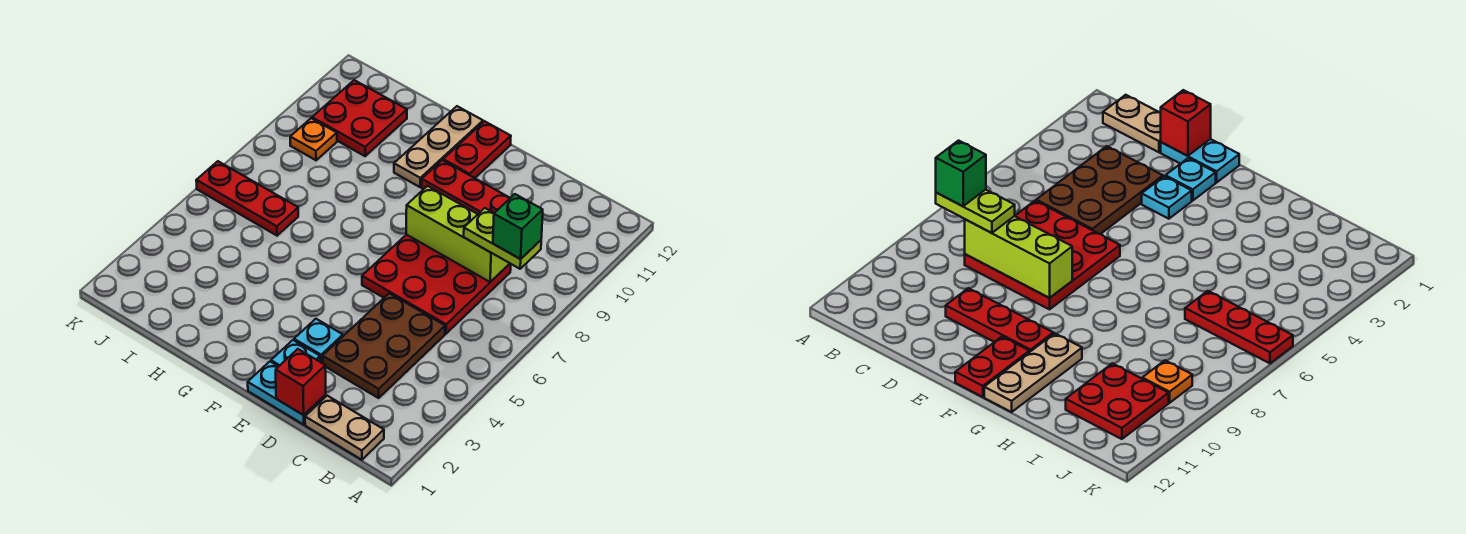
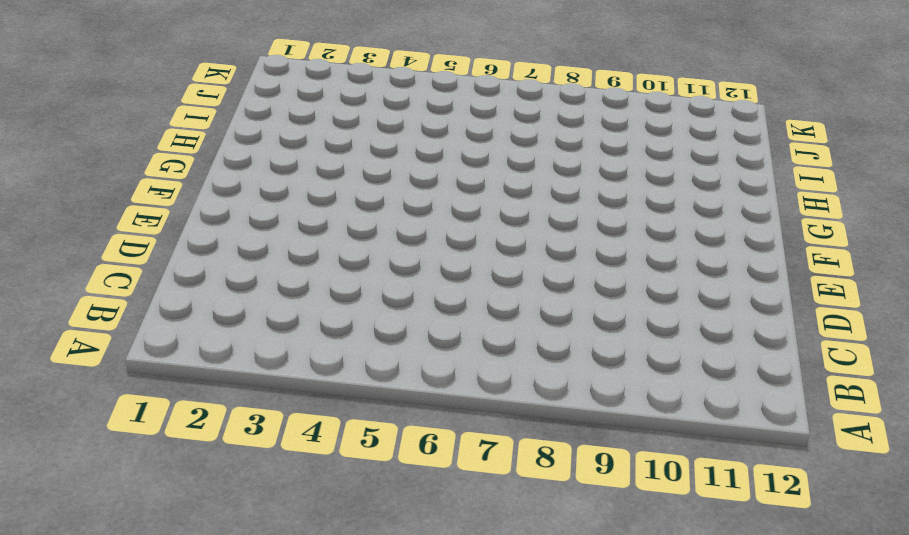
none -> tan plate B1:C1 level 1
none -> brown plate C3:D5 level 1
none -> red plate C6:E8 level 1

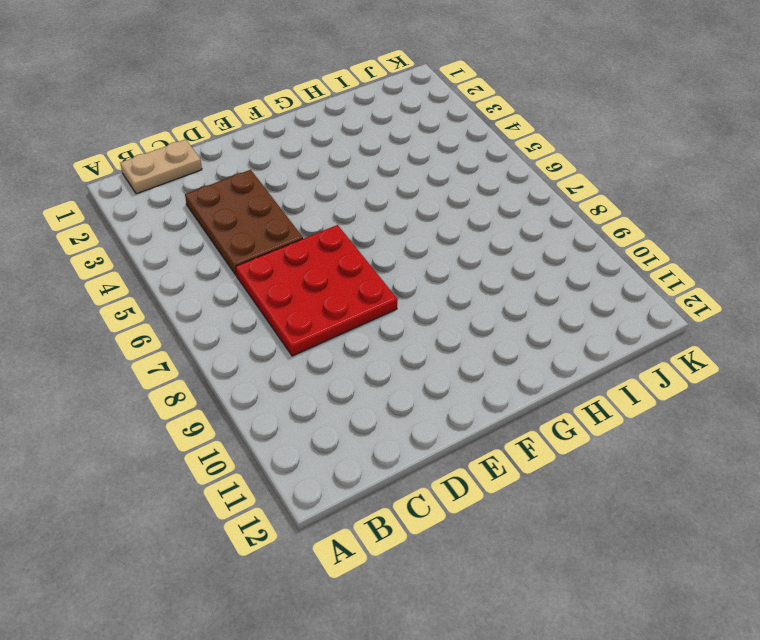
none -> cyan plate D1:E1 level 1
none -> red plate D10:F10 level 1
none -> cyan plate E2 level 1

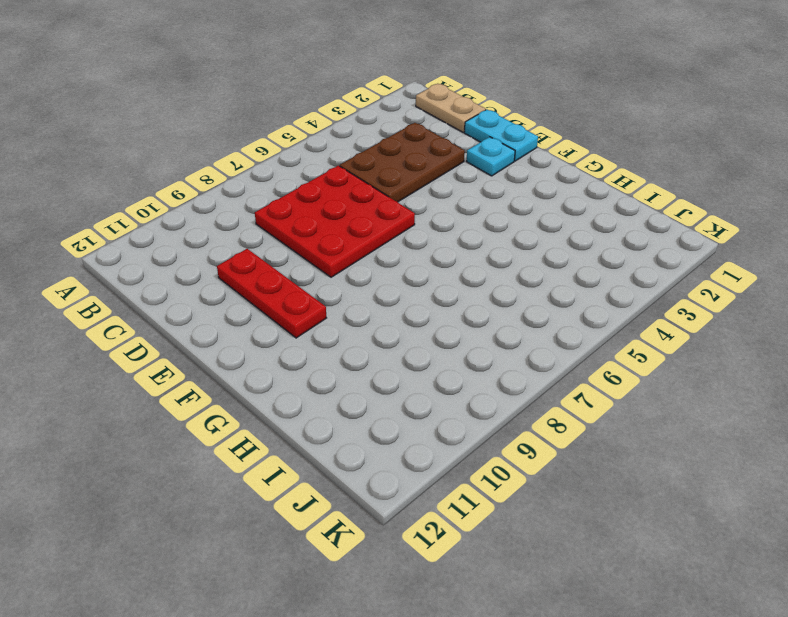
none -> cyan plate E3 level 1
none -> red plate F11:F12 level 1
none -> tan plate G10:G12 level 1

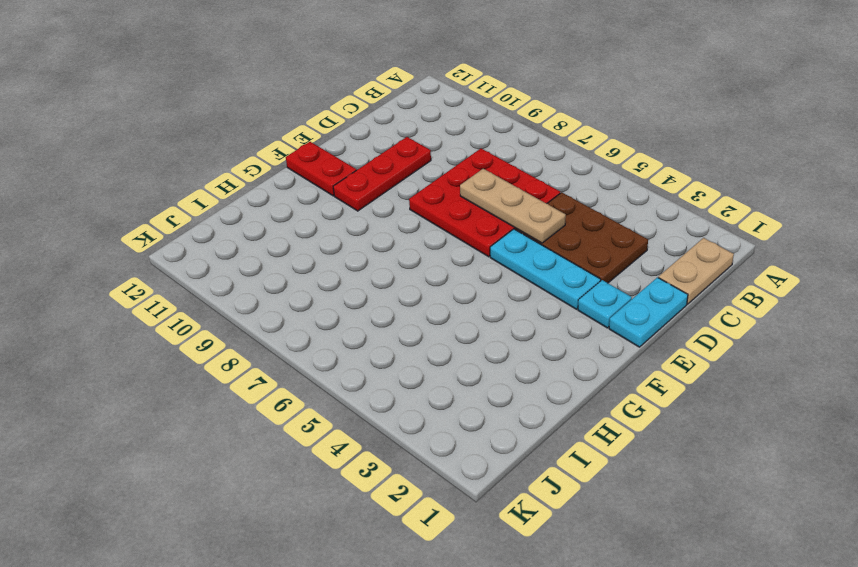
tan plate D5:D7 level 2 -> tan plate G10:G12 level 1
cyan plate E3:E5 level 1 -> cyan plate E3 level 1
none -> red plate I6:K6 level 1
none -> red plate I10:J11 level 1
none -> orange plate J9 level 1

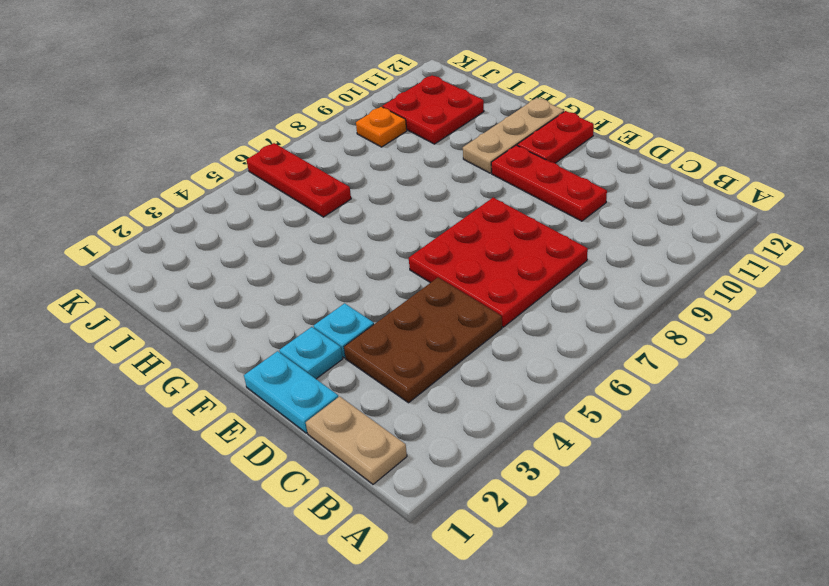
none -> lime brick C8:E8 level 2
none -> red brick D1 level 2
none -> lime plate B8:C8 level 3

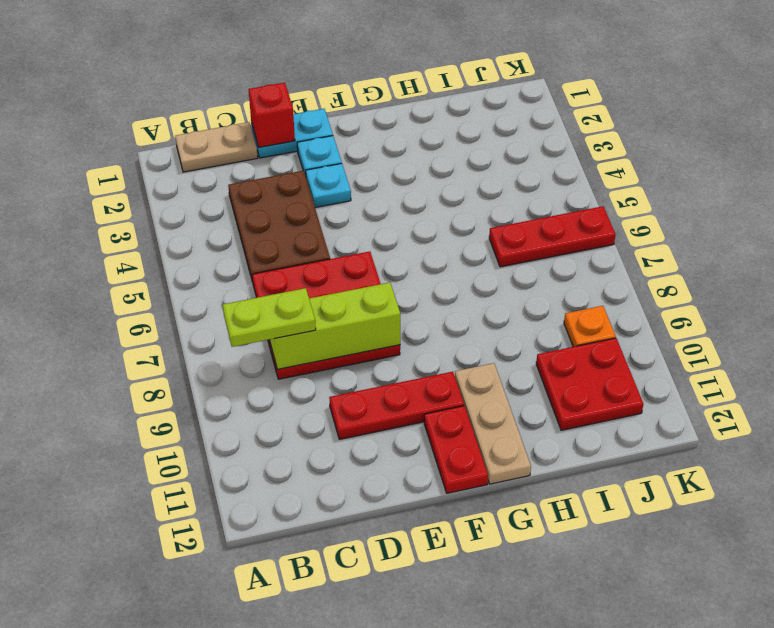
none -> green brick B8 level 4

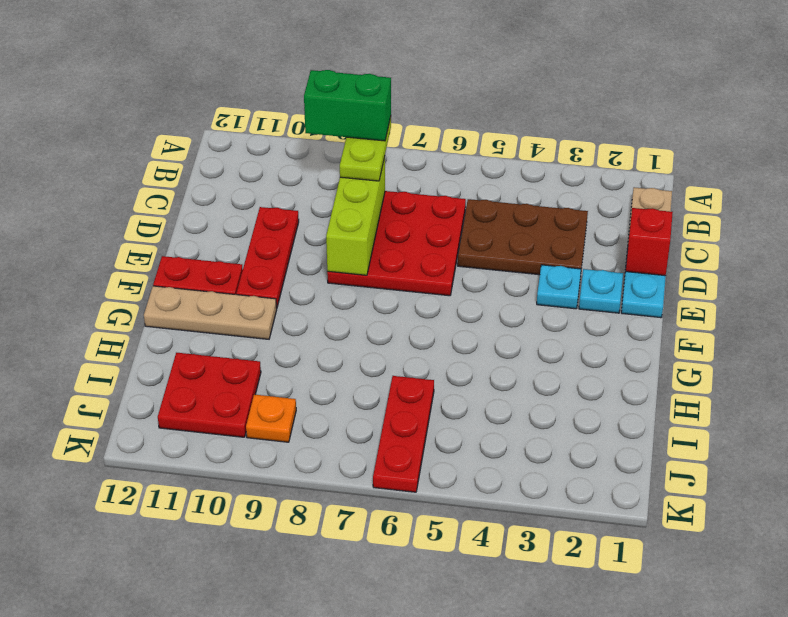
green brick B8:B9 level 4 -> green brick B8 level 4

